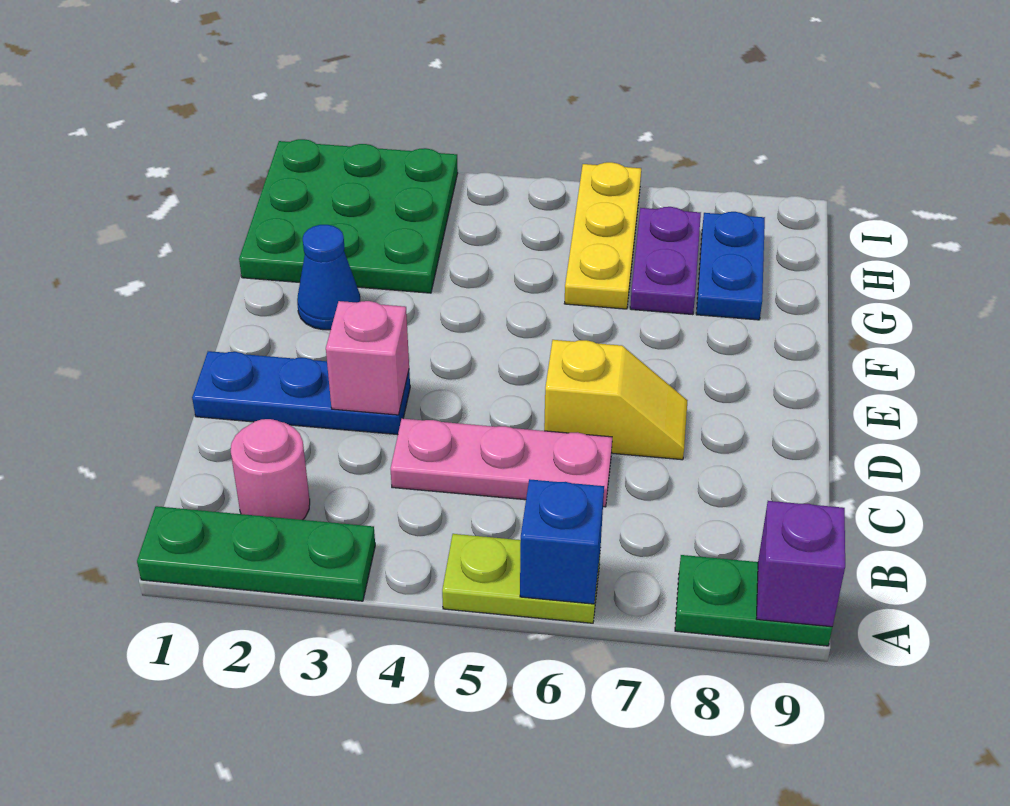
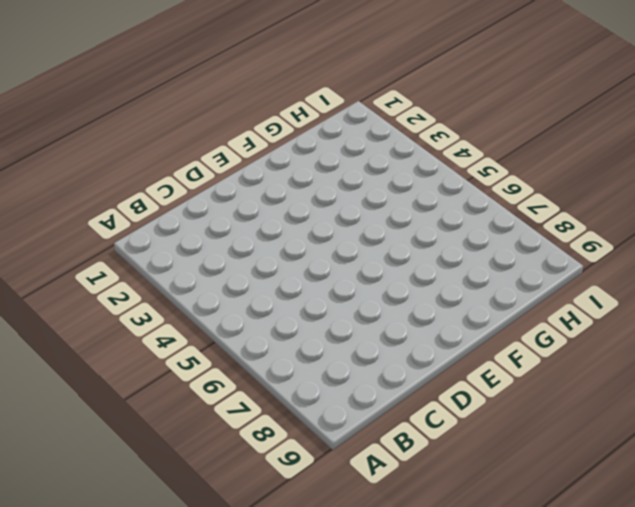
none -> green plate A1:A3 level 1
none -> lime plate A5:A6 level 1
none -> green plate A8:A9 level 1

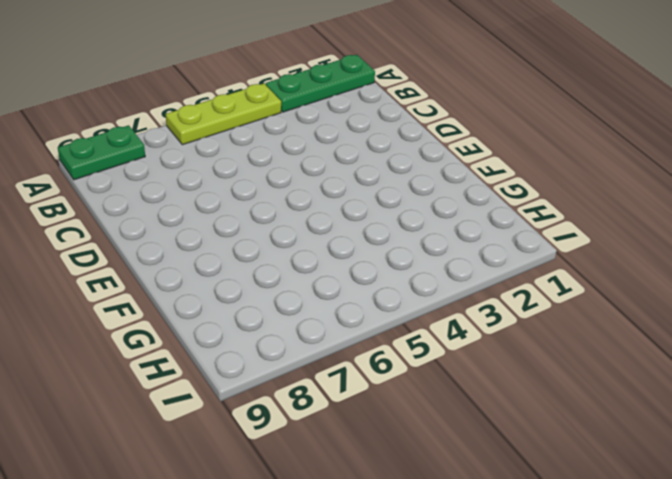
lime plate A4:A6 level 1 -> lime plate A5:A6 level 1
none -> pink round brick B2 level 1
none -> pink plate C4:C6 level 1
none -> blue plate D1:D3 level 1

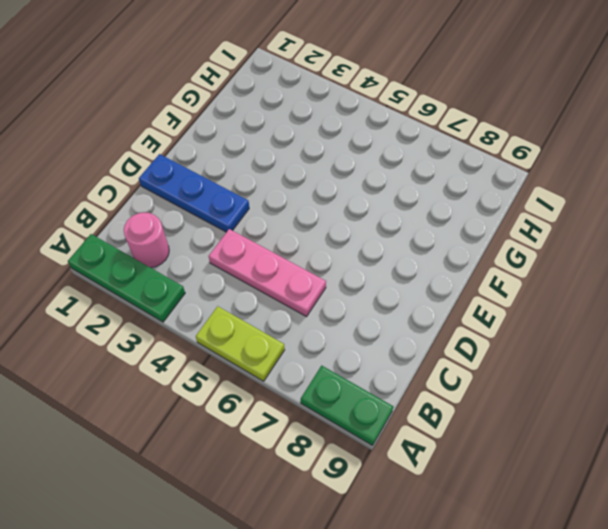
none -> yellow slope D6:D7 level 1 top 6
none -> blue cone F2 level 1
none -> green plate G1:I3 level 1

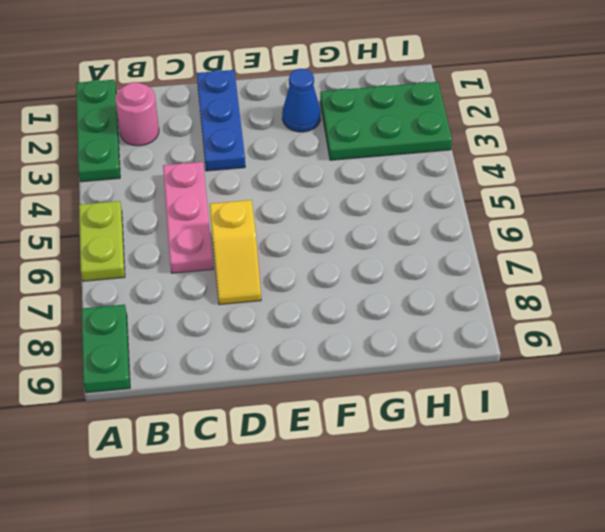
green plate G2:I3 level 1 -> green plate G1:I3 level 1
none -> yellow plate G6:I6 level 1
none -> purple plate G7:H7 level 1
none -> blue plate G8:H8 level 1

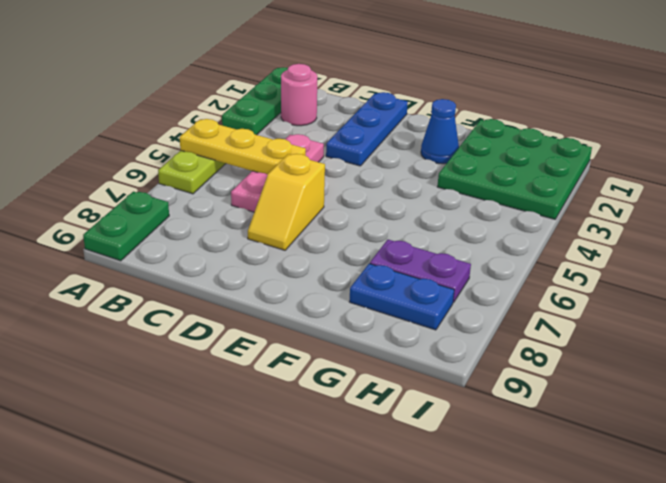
yellow plate A5:C5 level 2 -> yellow plate G6:I6 level 1
none -> blue brick A6 level 2
none -> purple brick A9 level 2
none -> pink brick D3 level 2

